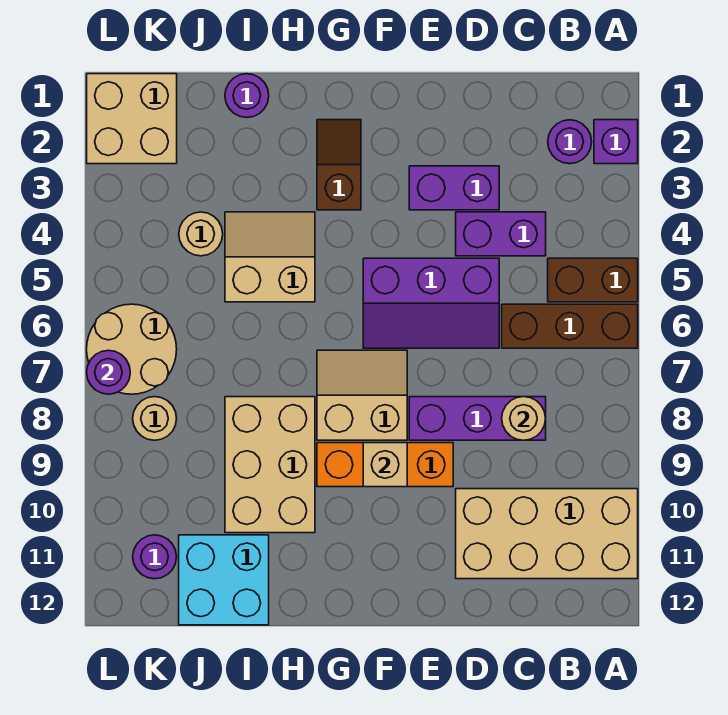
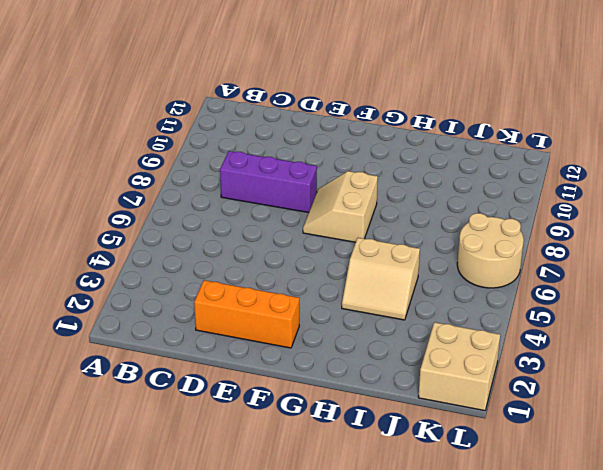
orange brick D2:F2 level 1 -> orange brick E9:G9 level 1
tan slope F7:G8 level 1 top G -> tan slope F7:G8 level 1 top 8
none -> purple brick A2 level 1
none -> brown brick A5:B5 level 1
none -> brown brick A6:C6 level 1

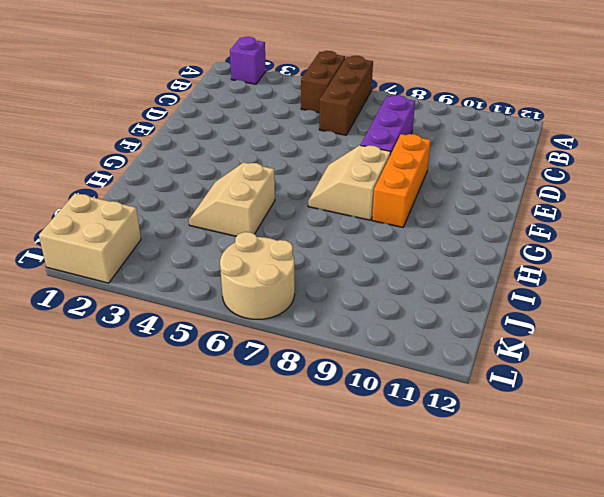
none -> tan brick A10:D11 level 1
none -> purple round brick B2 level 1
none -> purple brick C4:D4 level 1

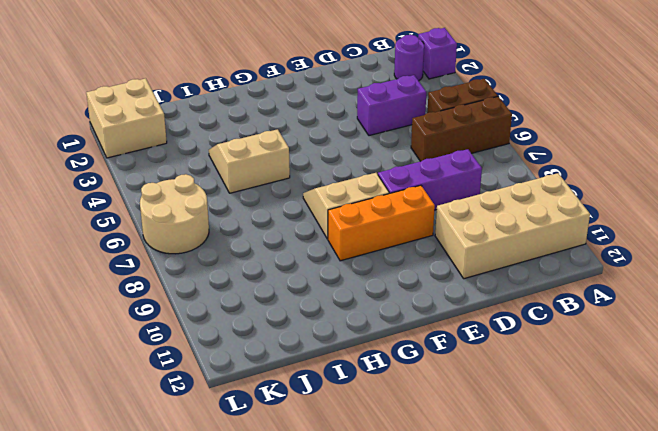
none -> purple brick D3:E3 level 1
none -> purple slope D5:F6 level 1 top 5
none -> brown slope G2:G3 level 1 top 3

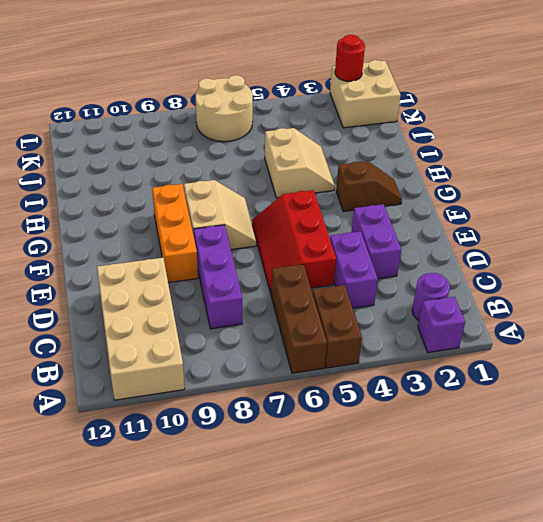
red slope D5:F6 level 1 top 5 -> purple slope D5:F6 level 1 top 5
red round brick L2 level 2 -> none
none -> tan brick H8:I10 level 1
none -> purple round brick I1 level 1
none -> cyan brick I11:J12 level 1

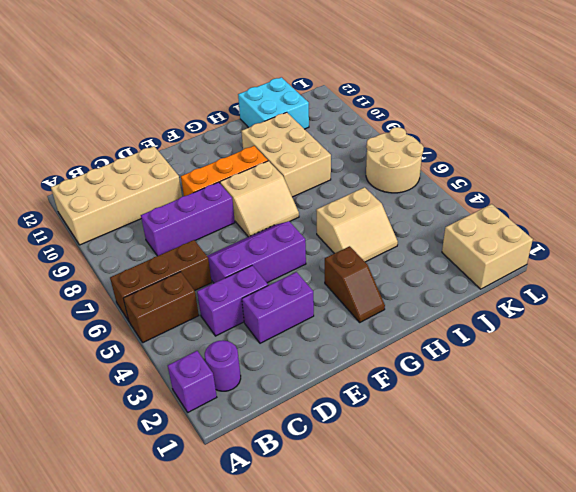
none -> purple round brick I1 level 1
none -> tan round brick J4 level 1
none -> tan round brick K8 level 1

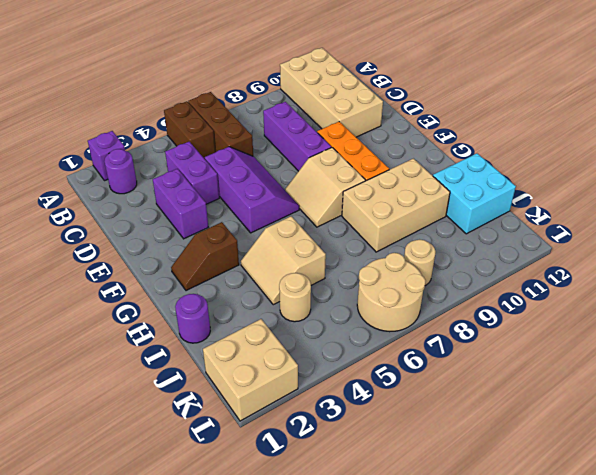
none -> purple round brick K11 level 1
none -> tan round brick C8 level 2
none -> tan brick F9 level 2

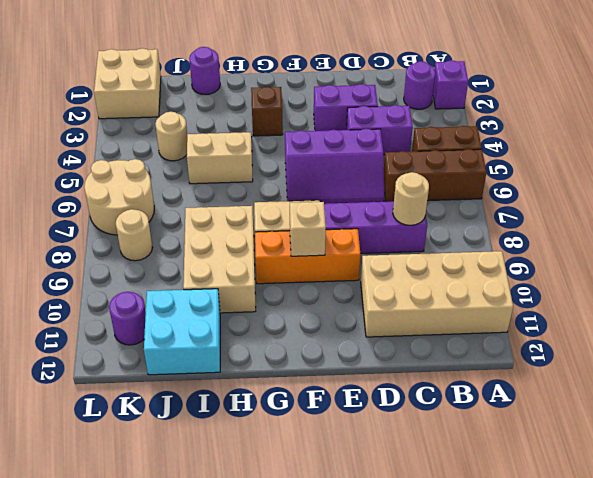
none -> purple round brick L7 level 2

